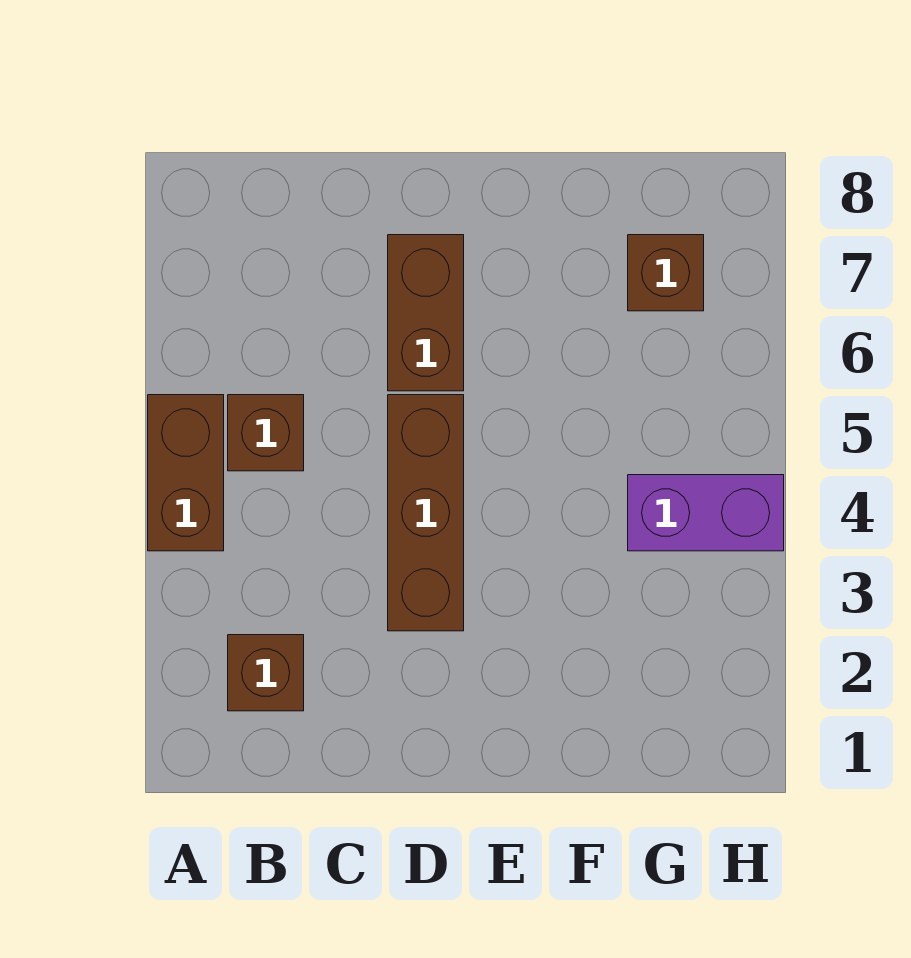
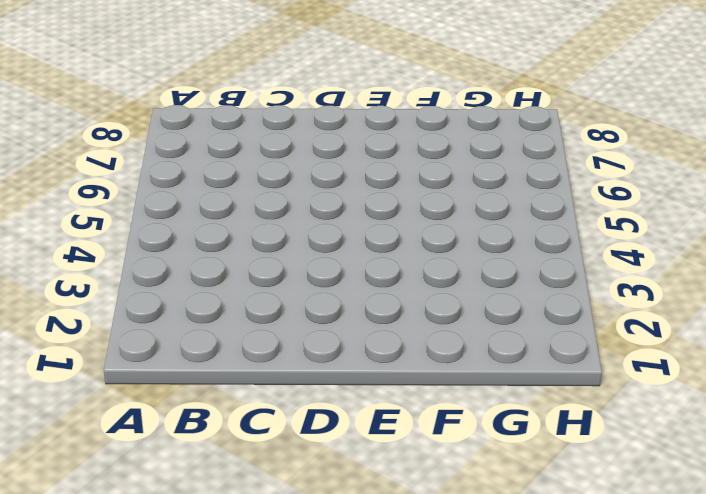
none -> brown brick A4:A5 level 1
none -> brown brick B2 level 1

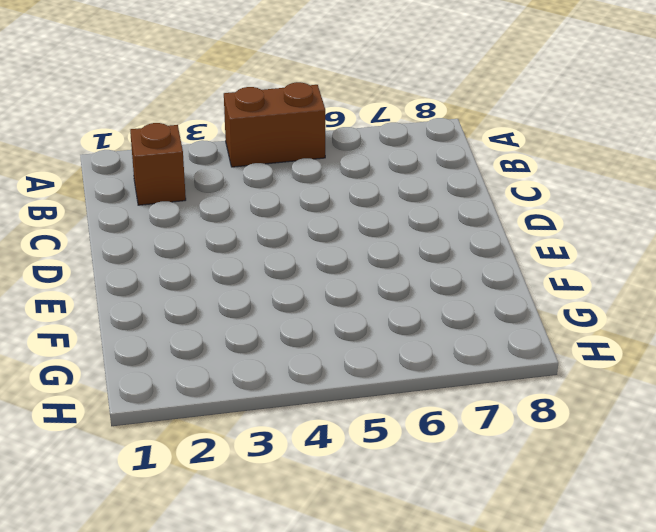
none -> brown brick B5 level 1
none -> brown brick D3:D5 level 1

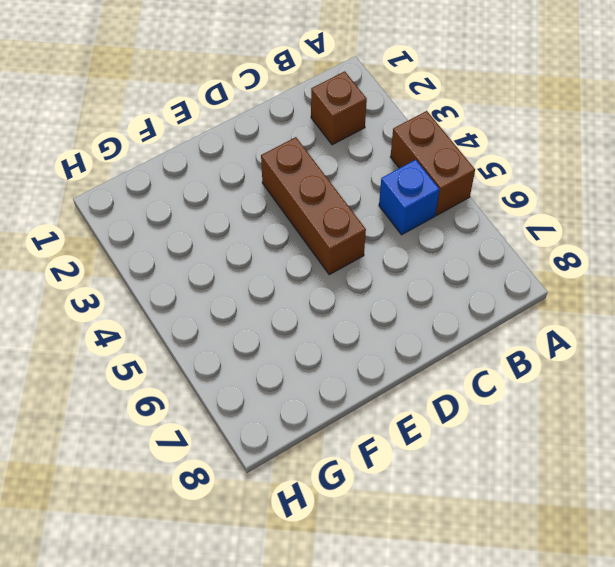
blue brick B5 level 1 -> brown brick B5 level 1
none -> brown brick D6:D7 level 1
none -> purple brick G4:H4 level 1

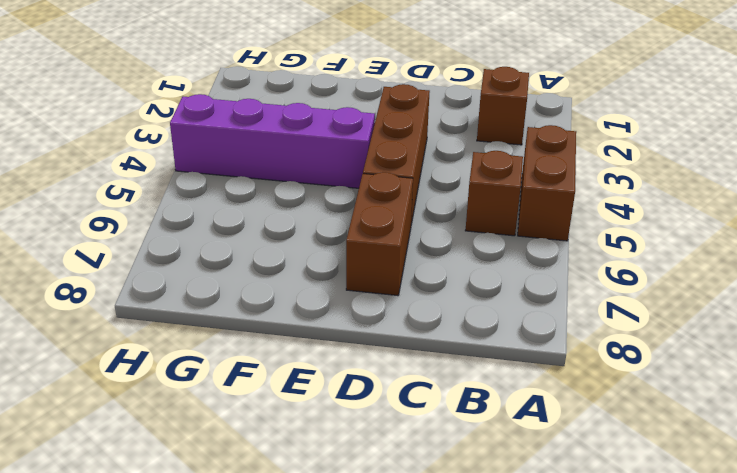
purple brick E4:H4 level 1 -> purple brick G4:H4 level 1
none -> brown brick G7 level 1

